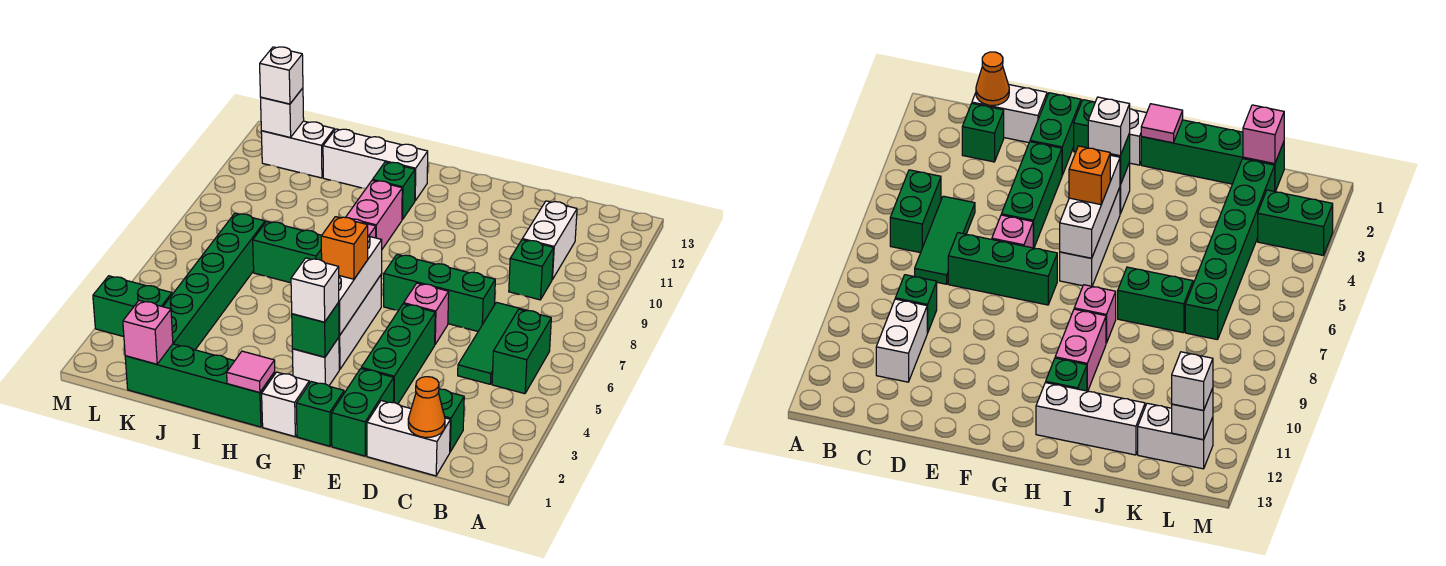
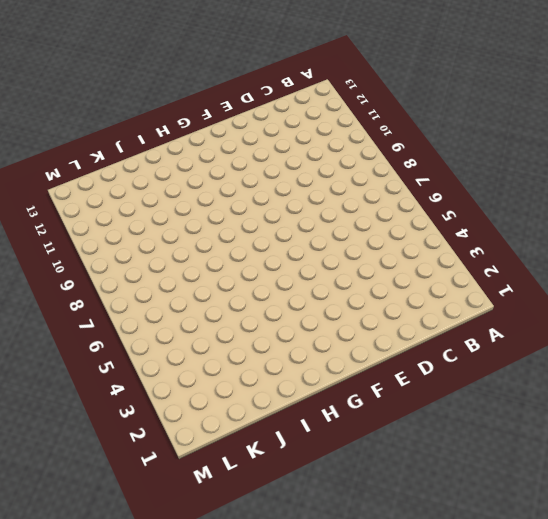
none -> green brick B5:B6 level 1
none -> white brick C1:D1 level 1
none -> green brick C2 level 1
none -> green tile C5:C7 level 1

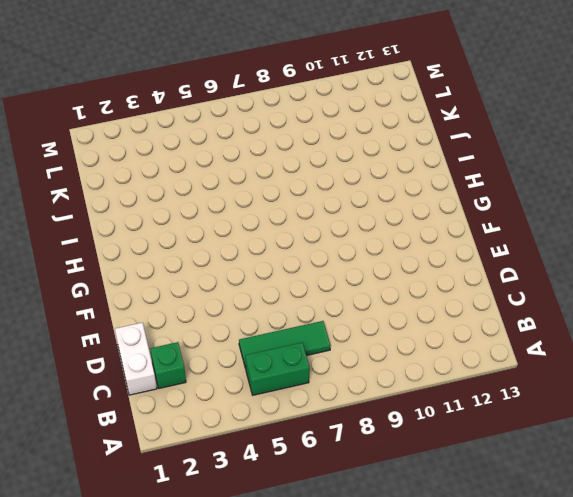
none -> green brick C9 level 1
none -> white brick C10:C11 level 1
none -> green brick D7:F7 level 1
none -> green brick E1:E2 level 1

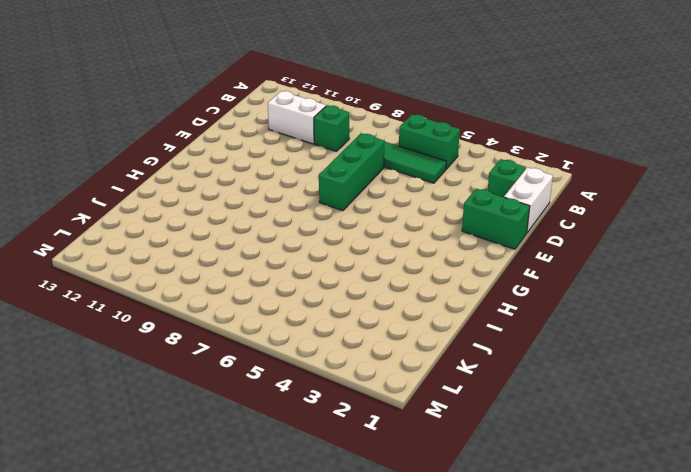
none -> green brick E3:E5 level 1
none -> pink brick E6 level 1
none -> green brick F1 level 1
none -> white brick G1 level 1

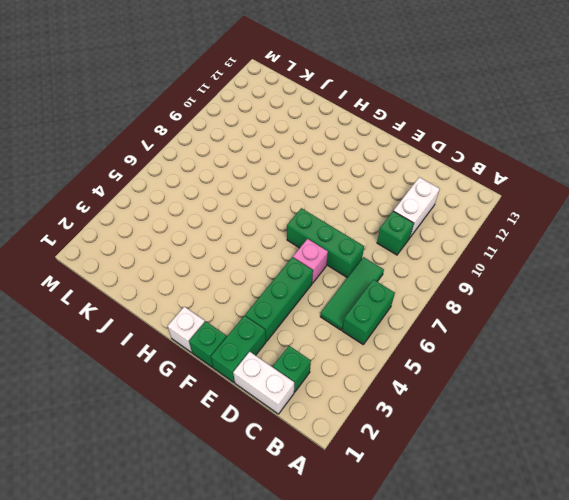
none -> white brick G3 level 1
none -> white brick G4:G6 level 1
none -> green brick H1:K1 level 1
none -> pink brick H8 level 1

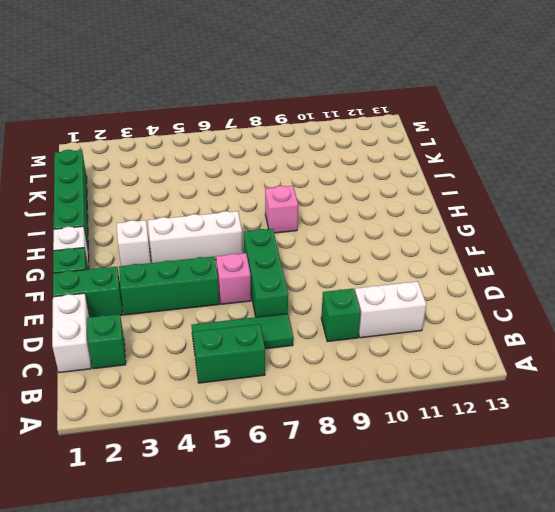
none -> pink brick H9:H10 level 1
none -> green brick H11 level 1
none -> white brick H12:J12 level 1
none -> green brick I7:J7 level 1

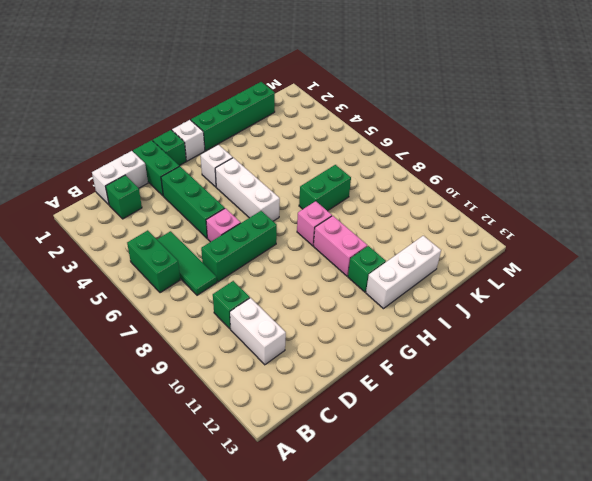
none -> green brick K2:K7 level 1
none -> white brick K12:L12 level 1
none -> green brick L3:M3 level 1
none -> orange cone C1 level 2

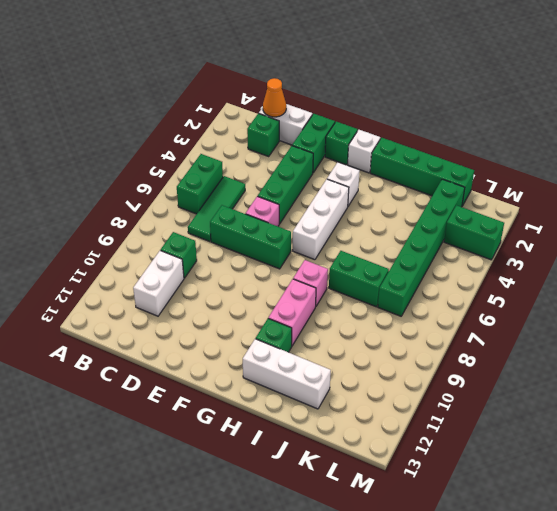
none -> white brick K12:L12 level 1
none -> green brick G3 level 2
none -> white brick G4:G6 level 2
none -> pink tile H1 level 2

